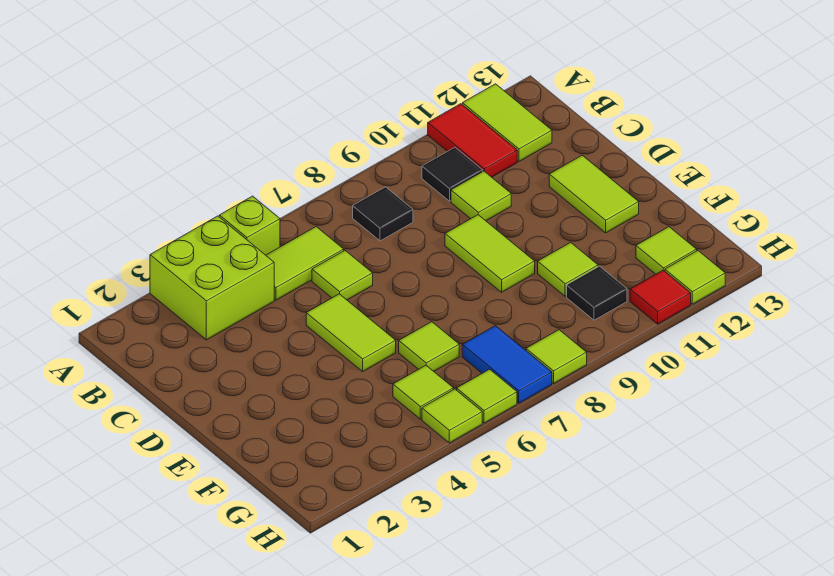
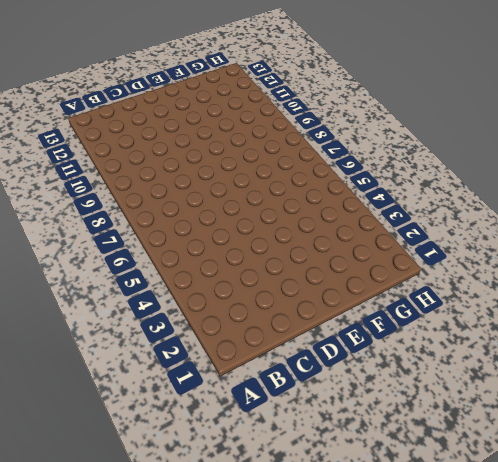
none -> lime brick A3:B4 level 1
none -> lime brick A5 level 1
none -> red tile A11:B11 level 1

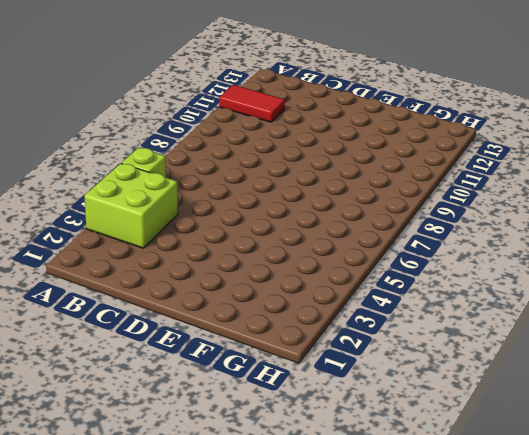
none -> lime tile A12:B12 level 1
none -> lime tile B5:B6 level 1
none -> black tile B8 level 1

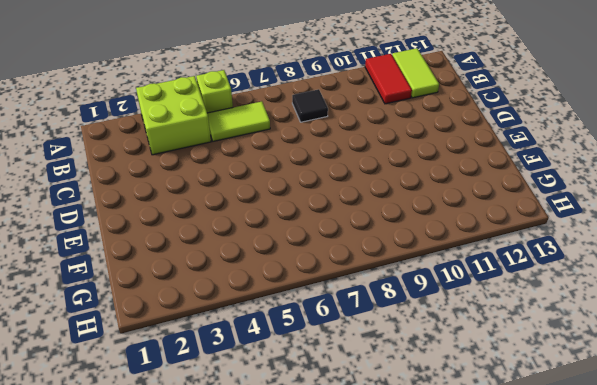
none -> black tile B10 level 1
none -> lime tile C6 level 1
none -> lime tile C10 level 1

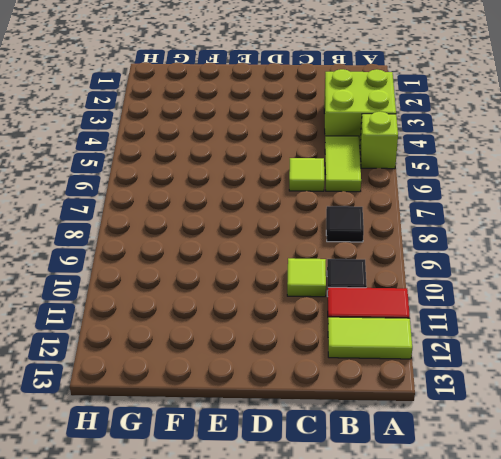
none -> lime tile D5:E5 level 1
none -> lime tile D9:E9 level 1
none -> lime tile D12:E12 level 1

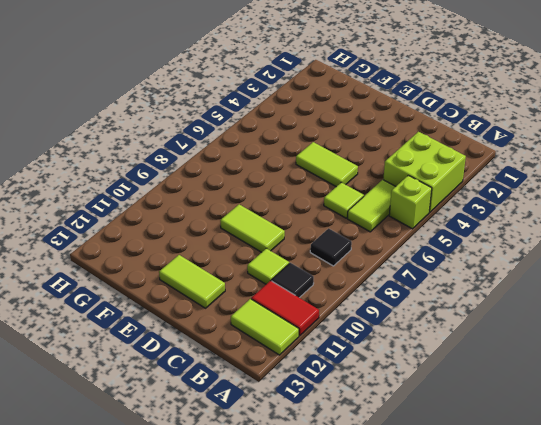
none -> lime tile F6 level 1
none -> lime tile F10 level 1
none -> lime tile G5 level 1

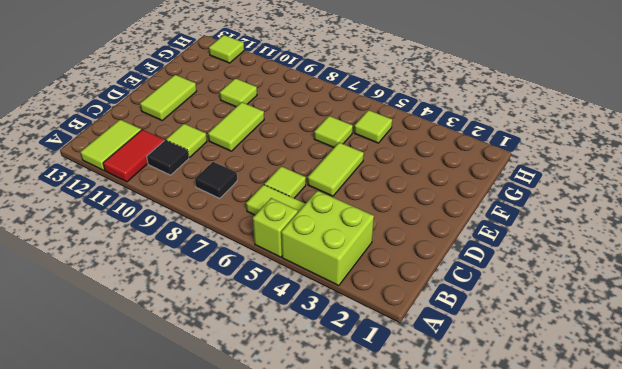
none -> blue tile G7:H7 level 1
none -> black tile G10 level 1
none -> lime tile G12 level 1

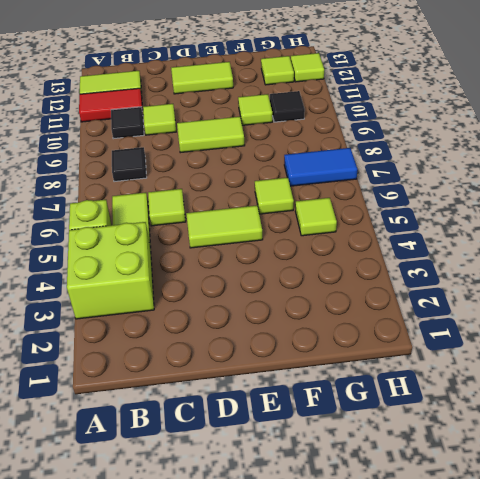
none -> lime tile H5 level 1
none -> lime tile H6 level 1
none -> lime tile H8 level 1

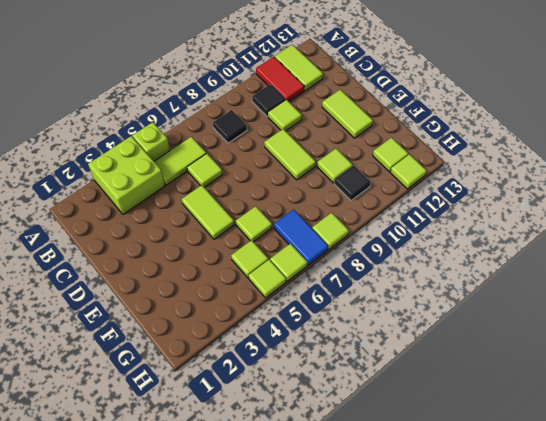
none -> red tile H11 level 1

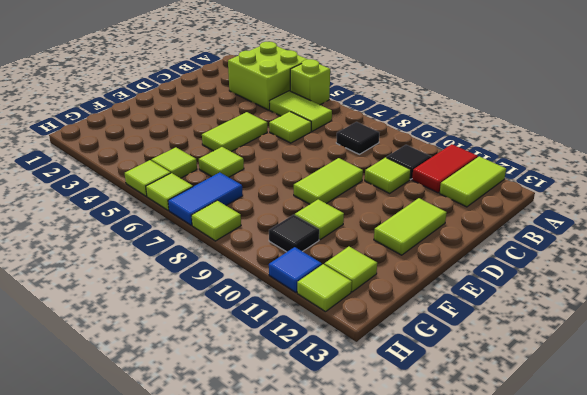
blue tile H11 level 1 -> red tile H11 level 1

